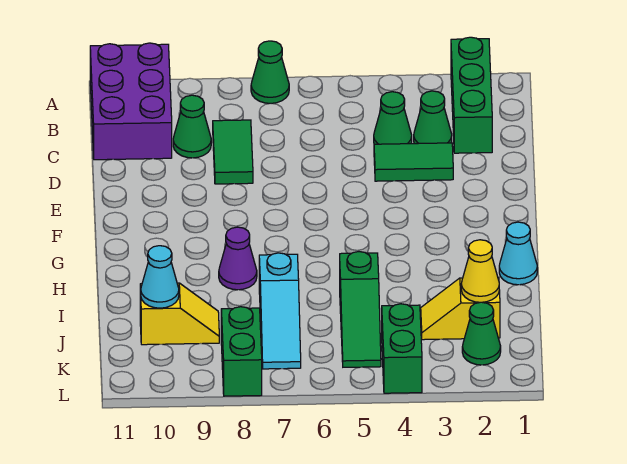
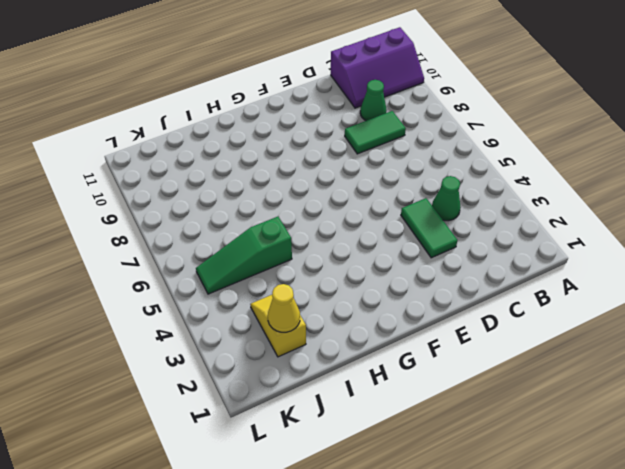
purple slope A10:C11 level 1 top 11 -> purple brick A10:C11 level 1
none -> green brick A2:C2 level 1
none -> green cone A7 level 1
none -> green cone C3 level 1

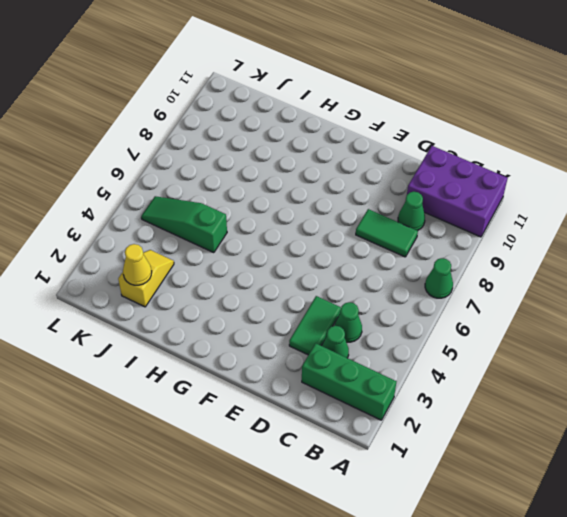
none -> cyan cone H1 level 1
none -> purple cone H8 level 1
none -> cyan slope I7:K7 level 1 top I

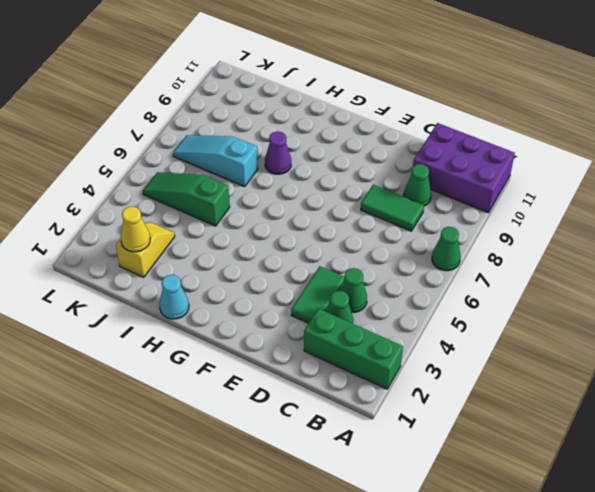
none -> yellow slope J9:J10 level 1 top 10
none -> green cone K2 level 1
none -> green brick K4:L4 level 1

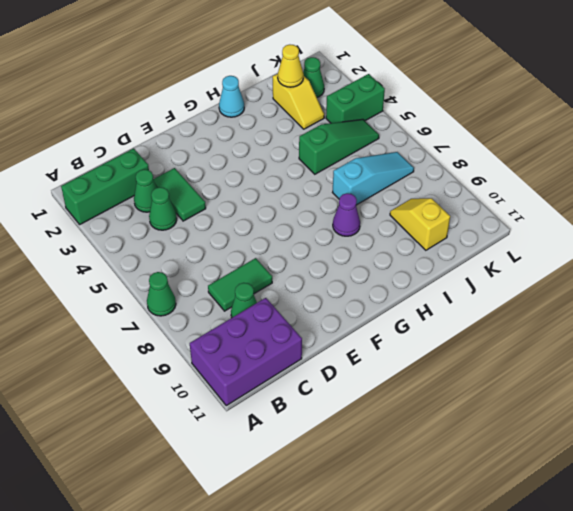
none -> green brick K8:L8 level 1
none -> cyan cone J10 level 2

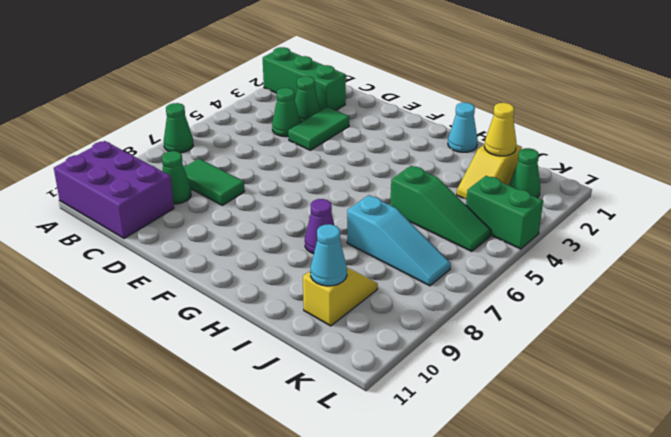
none -> green brick K8:L8 level 1

